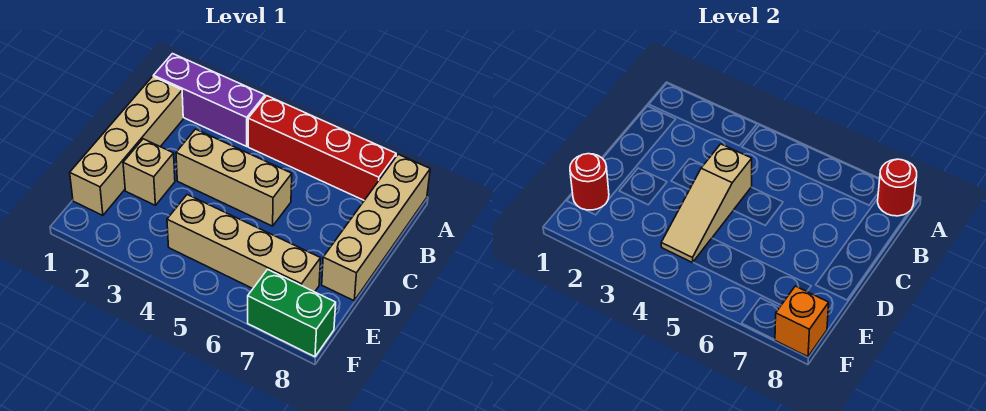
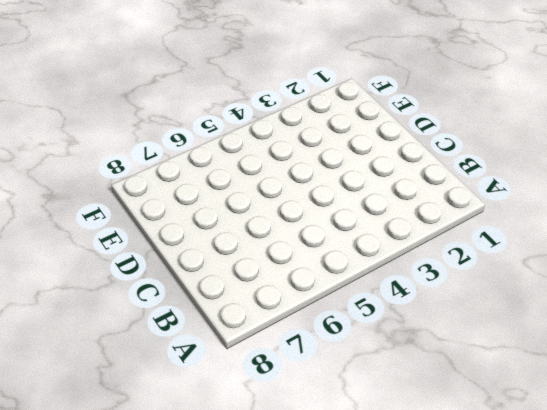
none -> purple brick A1:A3 level 1
none -> red brick A4:A7 level 1
none -> tan brick A8:D8 level 1

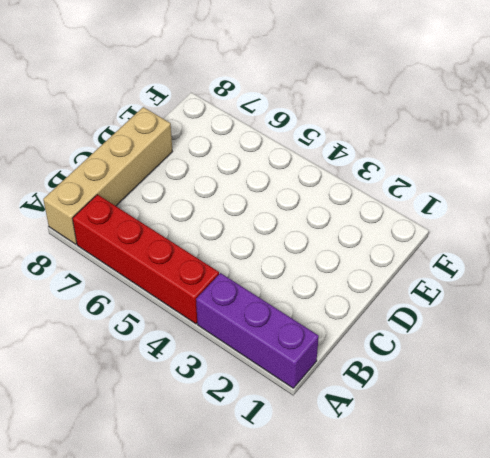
none -> tan brick B1:E1 level 1
none -> tan brick C3:C5 level 1
none -> tan brick D2 level 1

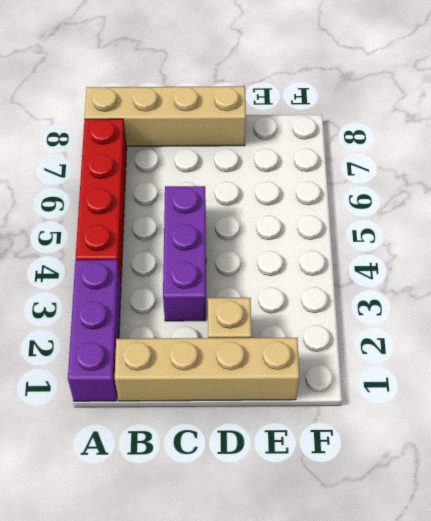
purple brick C3:C5 level 1 -> tan brick C3:C5 level 1
none -> tan brick E4:E7 level 1
none -> green brick F7:F8 level 1
none -> red round brick A8 level 2

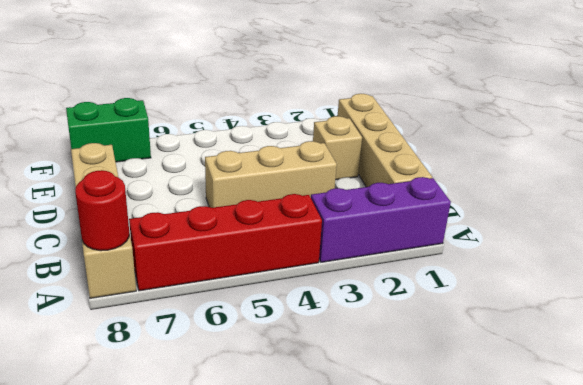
none -> tan brick E4:E7 level 1
none -> tan slope C4:E4 level 2 top C
none -> red round brick E1 level 2

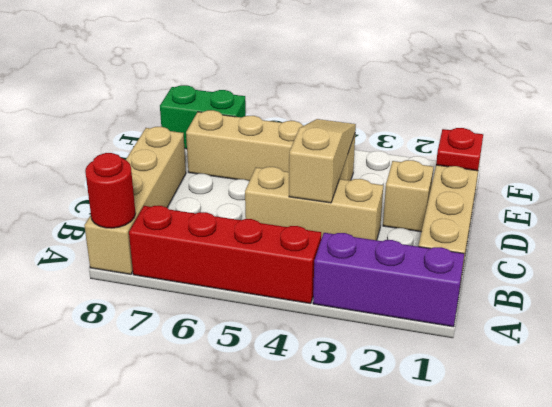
red plate E1 level 2 -> red round brick E1 level 2
none -> orange brick F8 level 2

